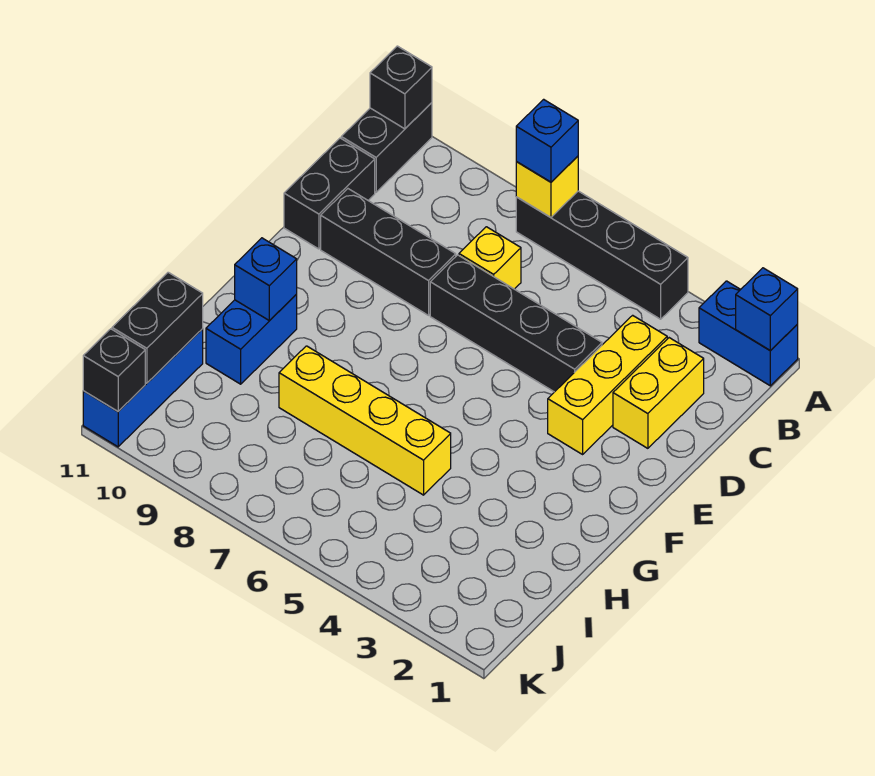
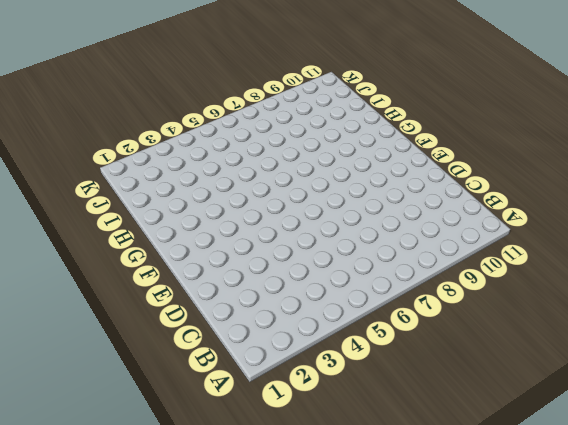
none -> blue brick A1:A2 level 1
none -> black brick A4:A7 level 1
none -> black brick A11:B11 level 1

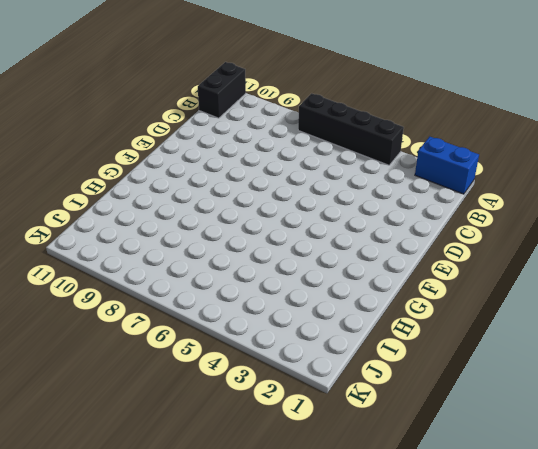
none -> yellow brick C2:D2 level 1
none -> yellow brick C3:E3 level 1
none -> yellow brick C7 level 1

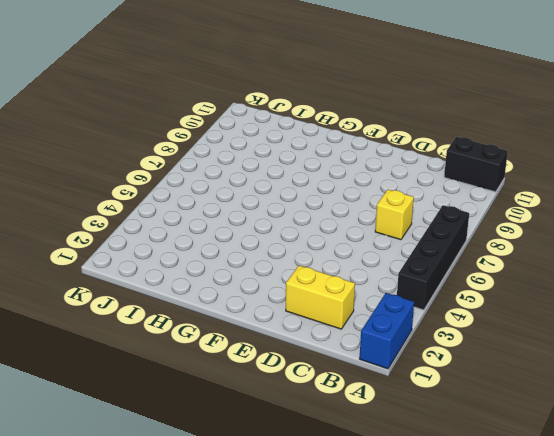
none -> yellow brick C3:E3 level 1
none -> black brick C11:D11 level 1
none -> black brick D4:D7 level 1

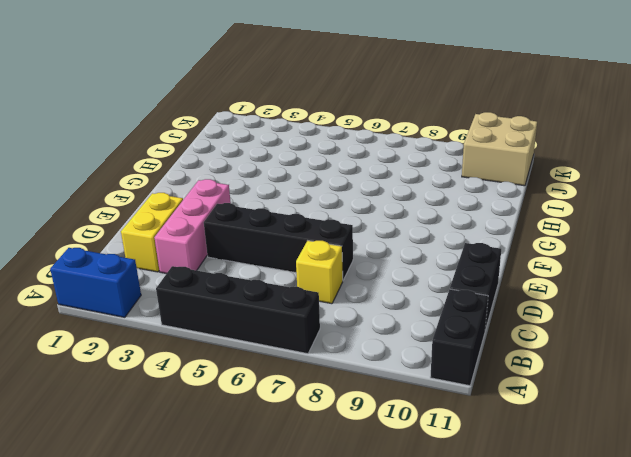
pink brick C3:E3 level 1 -> yellow brick C3:E3 level 1
tan brick J10:K11 level 1 -> blue brick I11:K11 level 1
none -> black brick D8:D10 level 1
none -> blue brick G10:H10 level 1
none -> yellow brick H5:H8 level 1

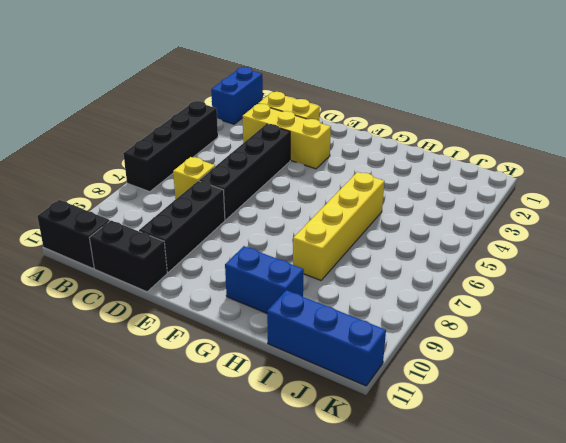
none -> blue brick A1 level 2
none -> yellow brick A7 level 2
none -> black brick A11 level 2

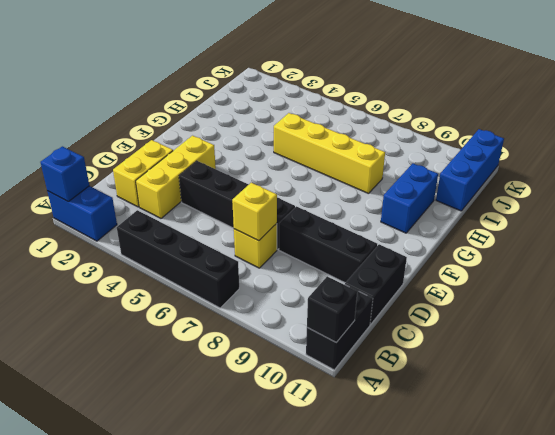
yellow brick C7 level 2 -> yellow brick A7 level 2
none -> blue brick G10 level 2
none -> black brick I11:J11 level 2
none -> black brick K11 level 2

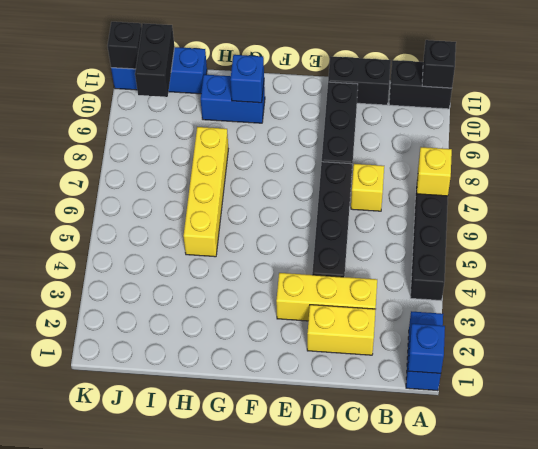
black brick J10:J11 level 2 -> black brick I11:J11 level 2
none -> blue brick A7 level 3

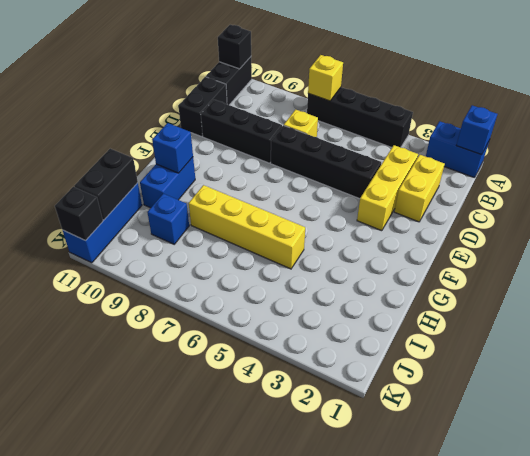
blue brick I9 level 1 -> blue brick A7 level 3

